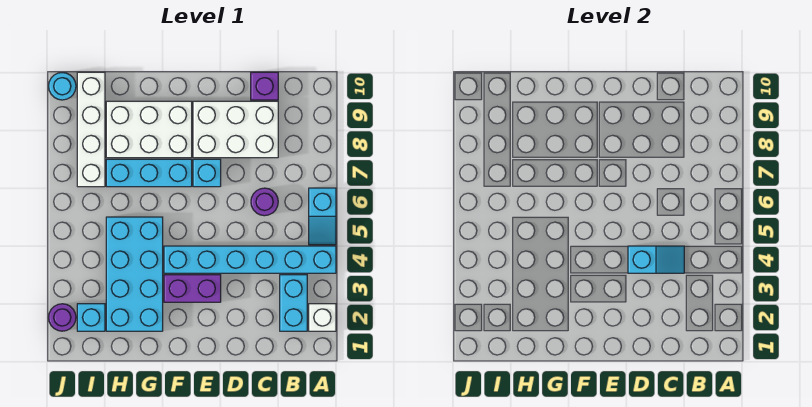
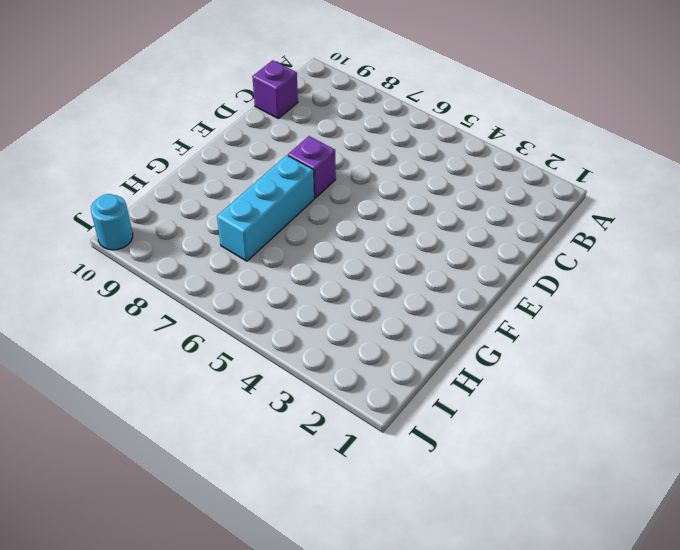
purple brick E7 level 1 -> cyan brick E7 level 1
none -> white brick A2 level 1
none -> cyan brick A4:F4 level 1
none -> cyan slope A5:A6 level 1 top 6

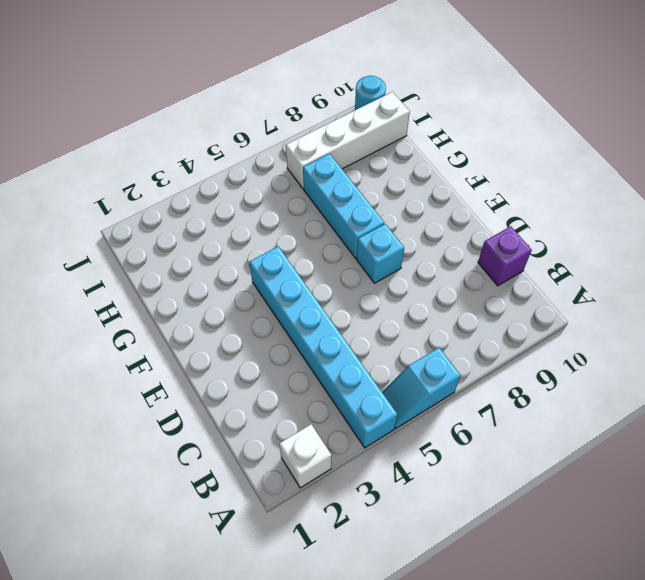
none -> cyan brick B2:B3 level 1
none -> purple round brick C6 level 1
none -> white brick C8:E9 level 1

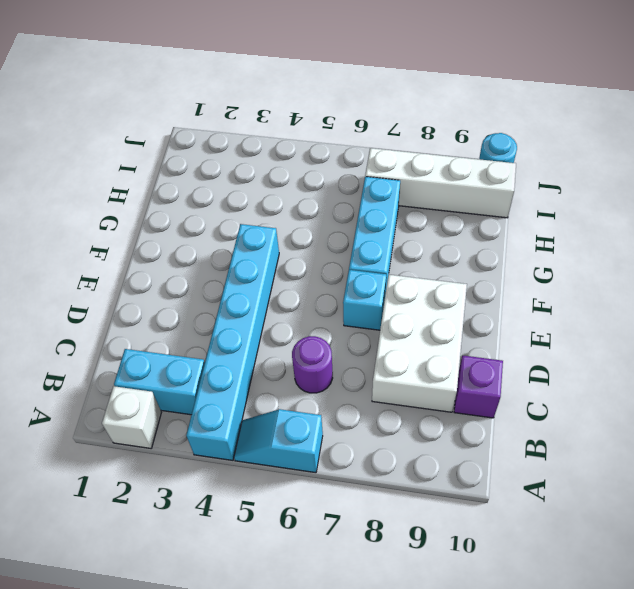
none -> purple brick E3:F3 level 1
none -> white brick F8:H9 level 1
none -> cyan brick G2:H5 level 1

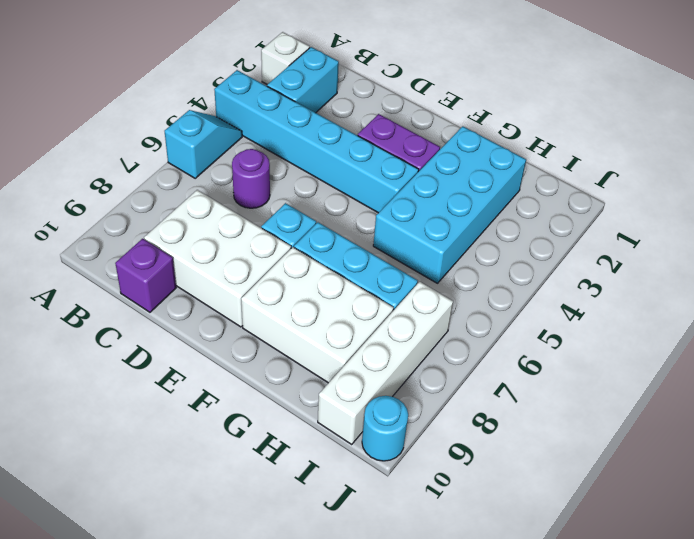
none -> cyan brick I2 level 1
none -> purple round brick J2 level 1
none -> cyan slope C4:D4 level 2 top D

